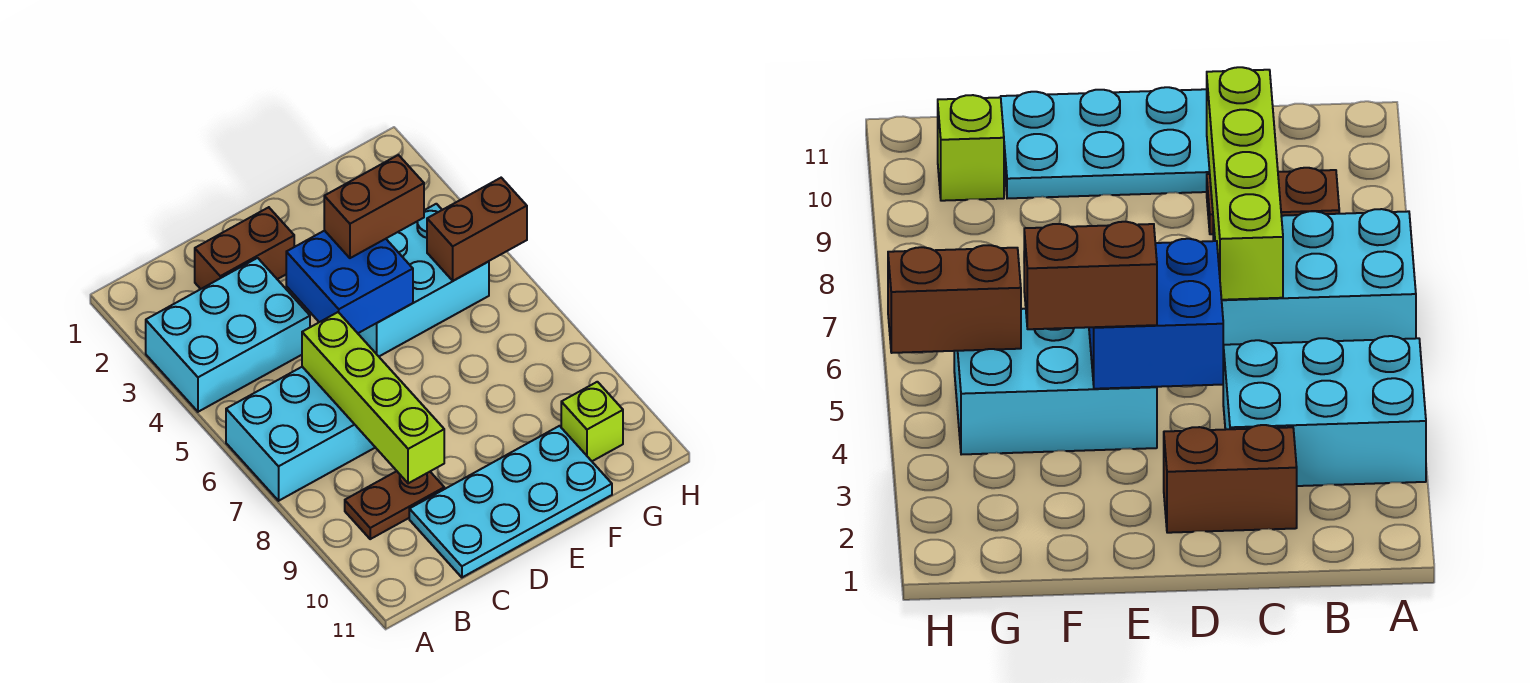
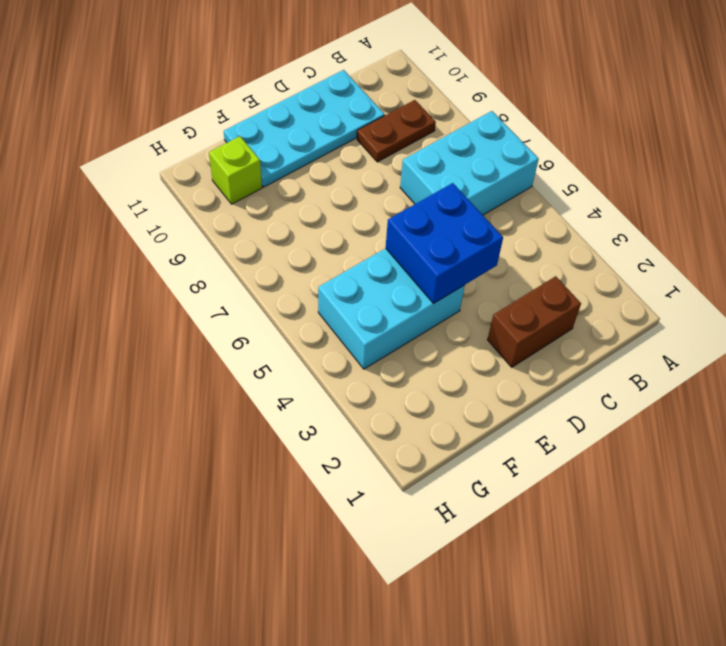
none -> cyan brick A3:C4 level 1
none -> lime brick C6:C9 level 2

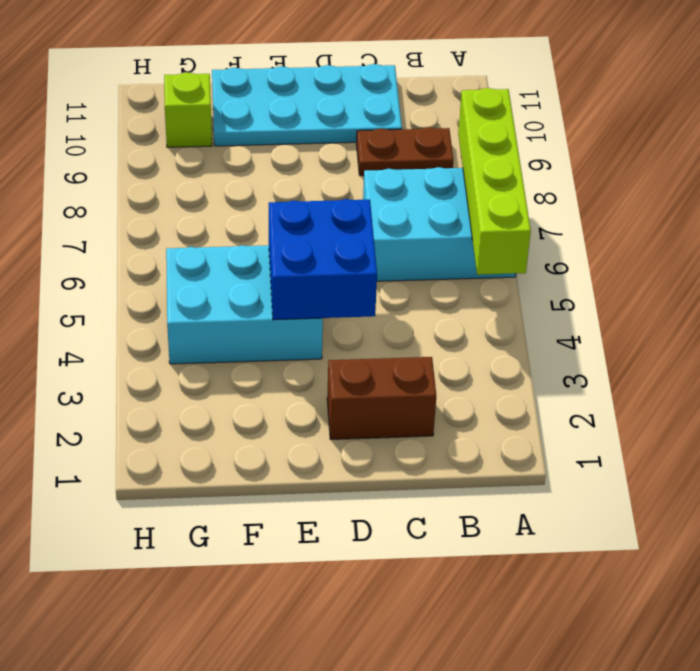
lime brick A5:A8 level 2 -> lime brick C6:C9 level 2
none -> cyan brick A3:C4 level 1
none -> brown brick G5:H5 level 2

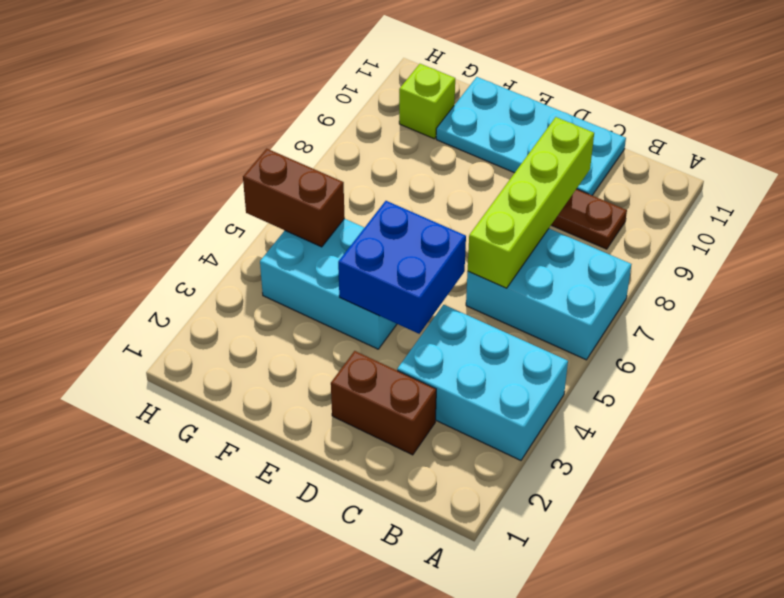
none -> brown brick E4:F4 level 3

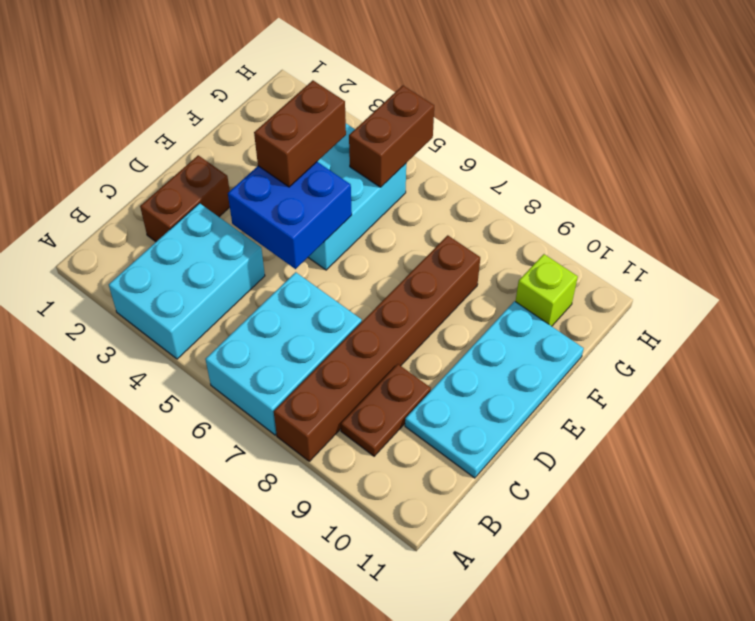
brown brick A8:F8 level 1 -> none
none -> lime brick C6:C9 level 2

